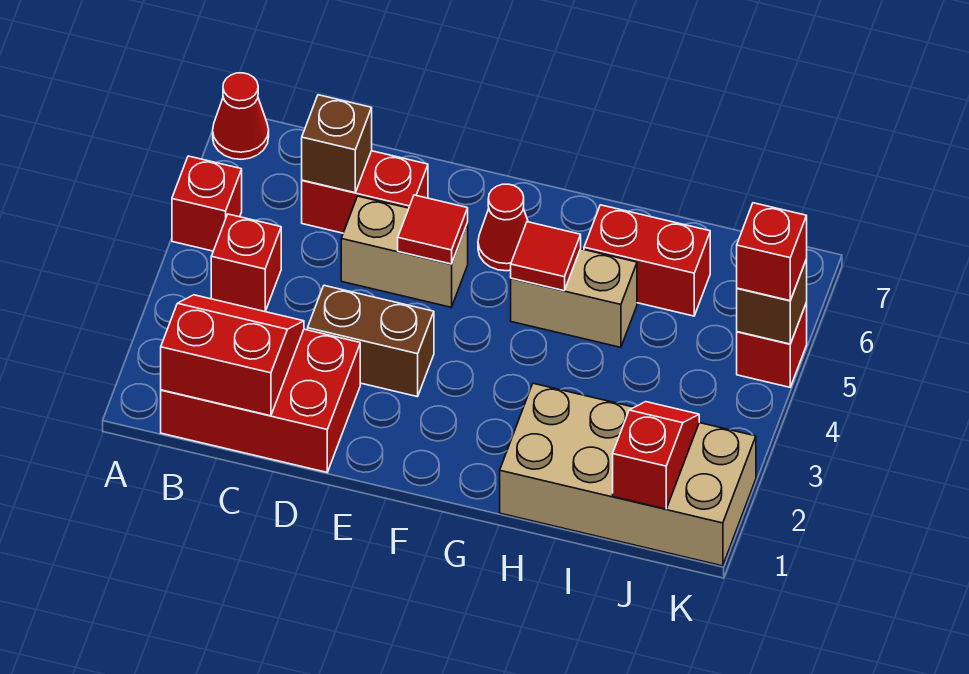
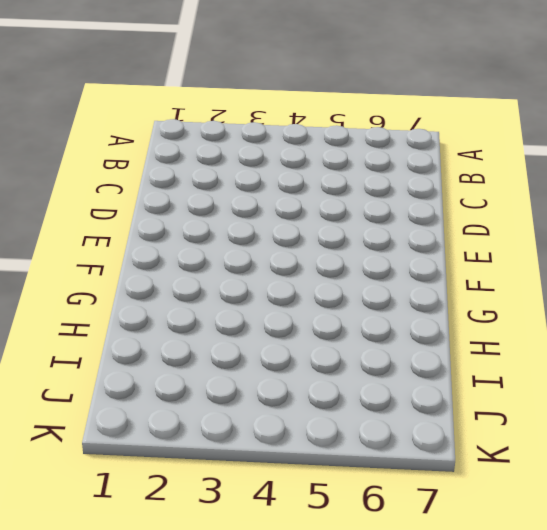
none -> red brick A5 level 1
none -> red cone A7 level 1
none -> red brick B1:D2 level 1

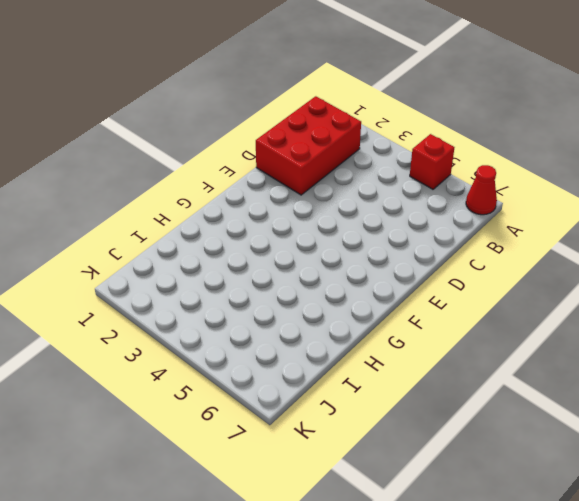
none -> red brick B4 level 1
none -> red brick C6:D6 level 1
none -> brown brick D3:E3 level 1

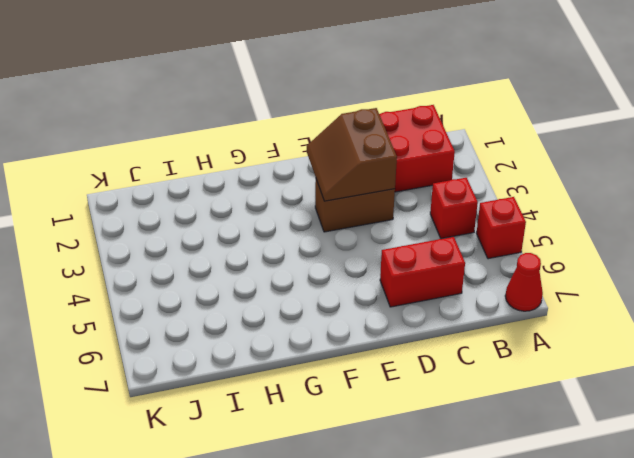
brown slope D2:E3 level 2 top D -> none
none -> tan brick D5:E5 level 1
none -> red cone F6 level 1
none -> tan brick G5:H5 level 1

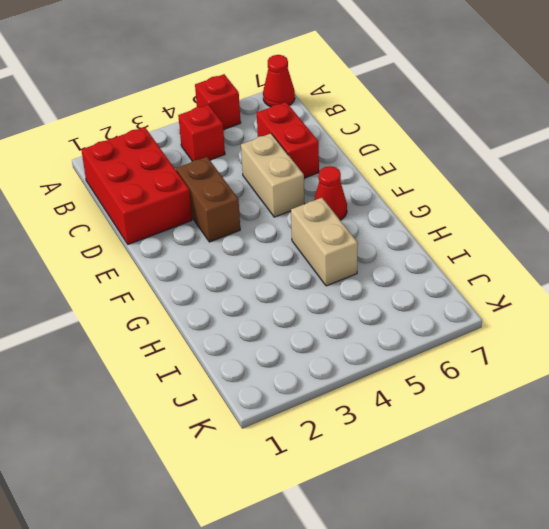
none -> tan brick H1:K2 level 1
none -> red brick H6:I6 level 1
none -> red brick K5 level 1

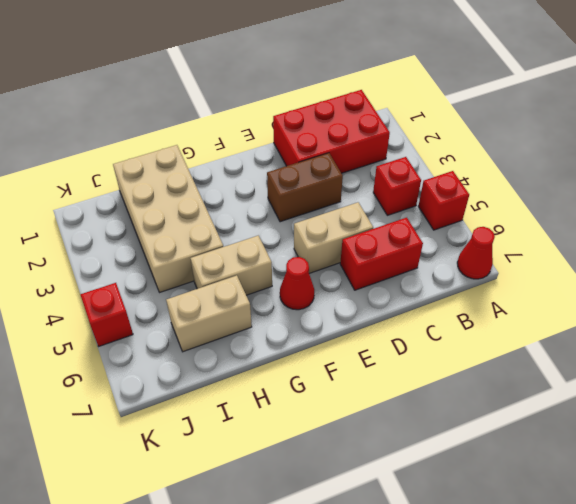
tan brick H1:I4 level 1 -> tan brick H1:K2 level 1
tan brick H6:I6 level 1 -> red brick H6:I6 level 1
none -> red slope B1:C2 level 2 top 1
none -> brown brick C6 level 2
none -> red tile E5 level 2

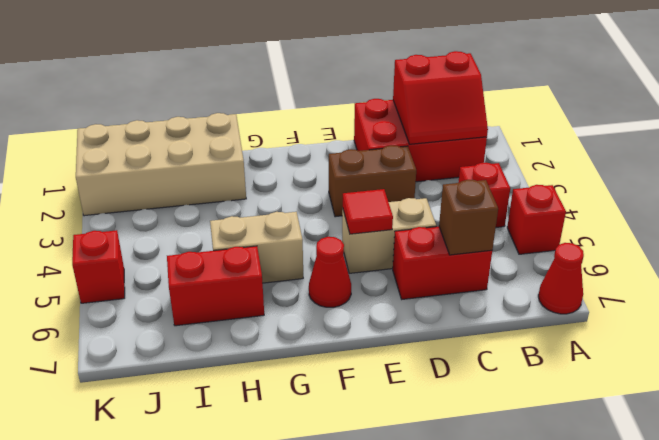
none -> red tile G5 level 2
none -> red slope J1:J2 level 2 top 1
none -> brown brick K5 level 2

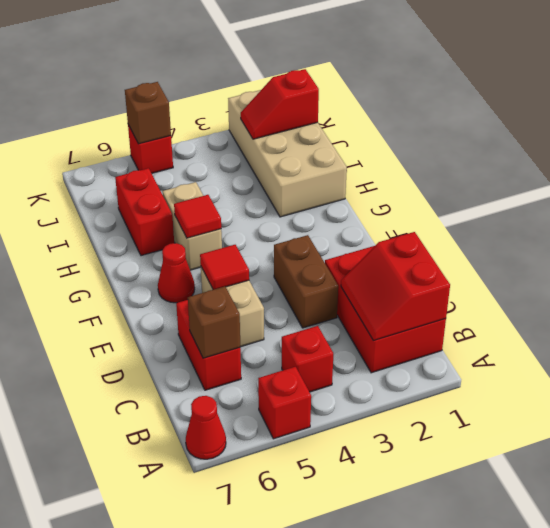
none -> red brick K5 level 3

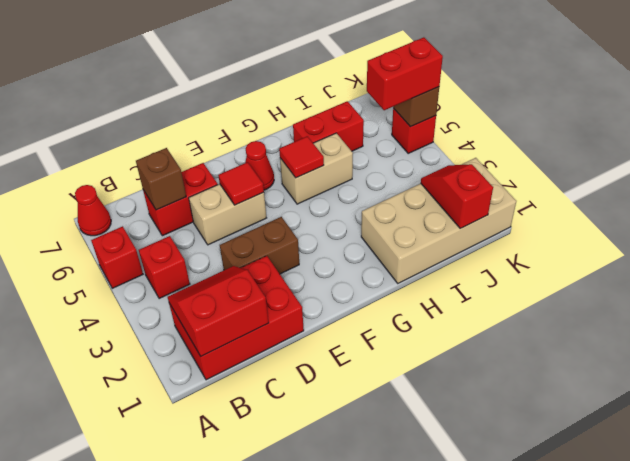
red brick J5:K5 level 3 -> red brick K5 level 3

